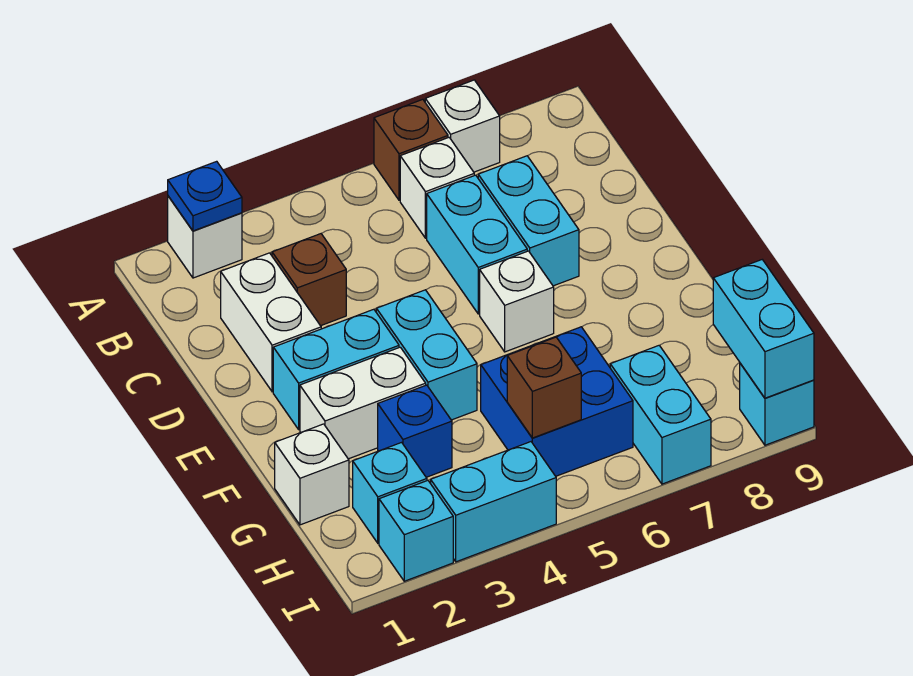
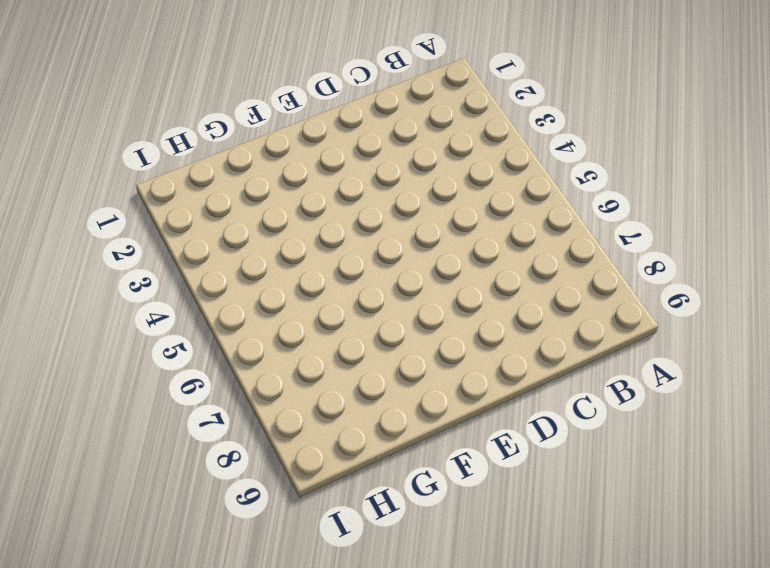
none -> white brick A2 level 1
none -> brown brick A6 level 1
none -> white brick A7 level 1

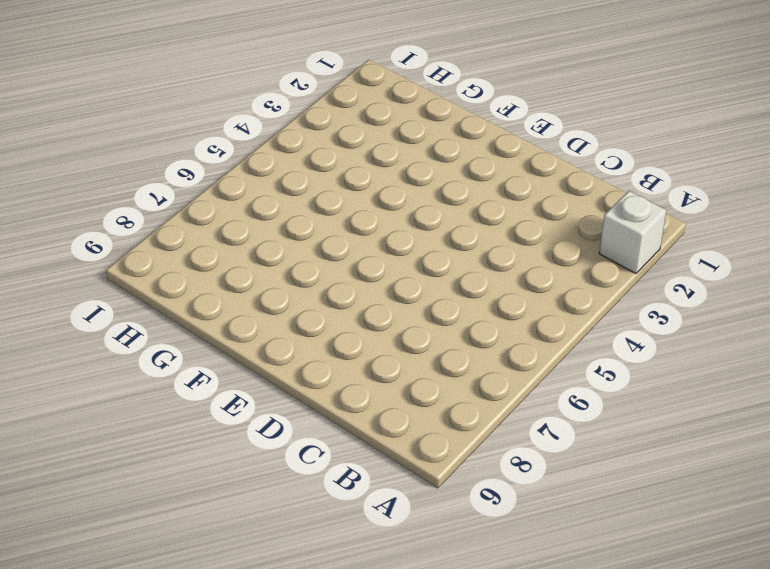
none -> brown brick A6 level 1
none -> white brick A7 level 1
none -> white brick B6 level 1

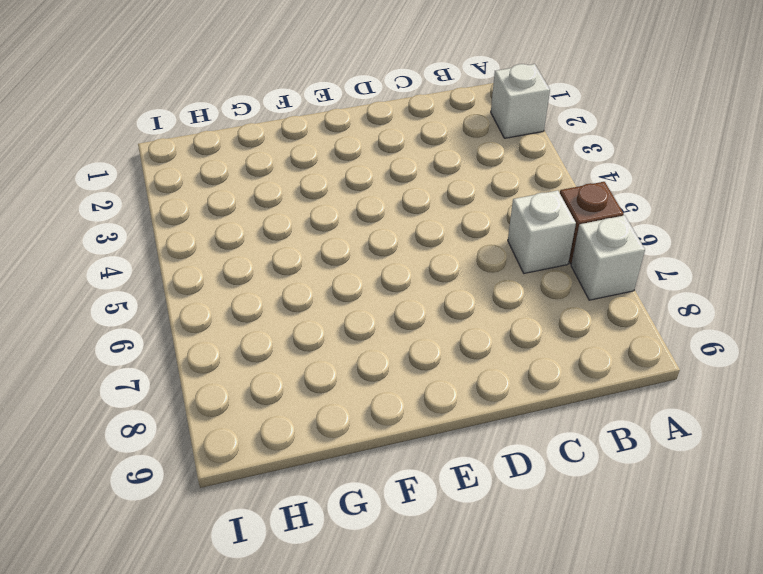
none -> white brick C2:D2 level 1
none -> brown brick C3 level 1
none -> cyan brick C6:D6 level 1

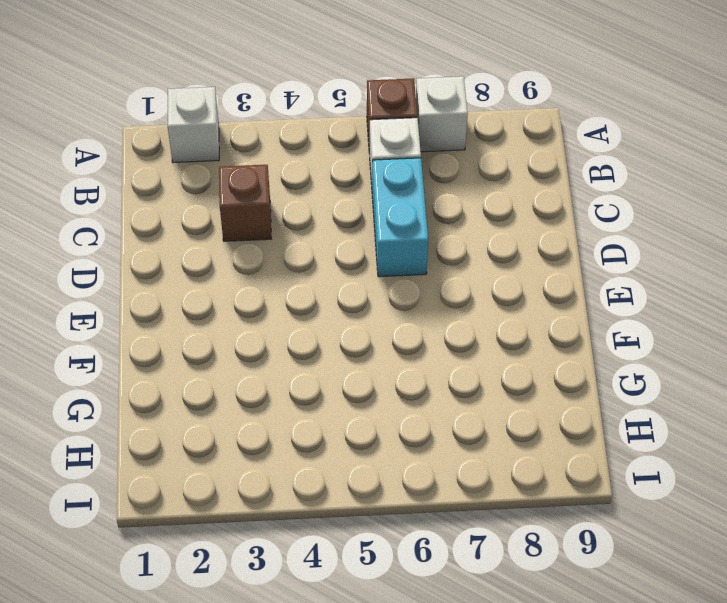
none -> white brick C2:D2 level 1
none -> cyan brick C7:D7 level 1
none -> cyan brick E2:E3 level 1

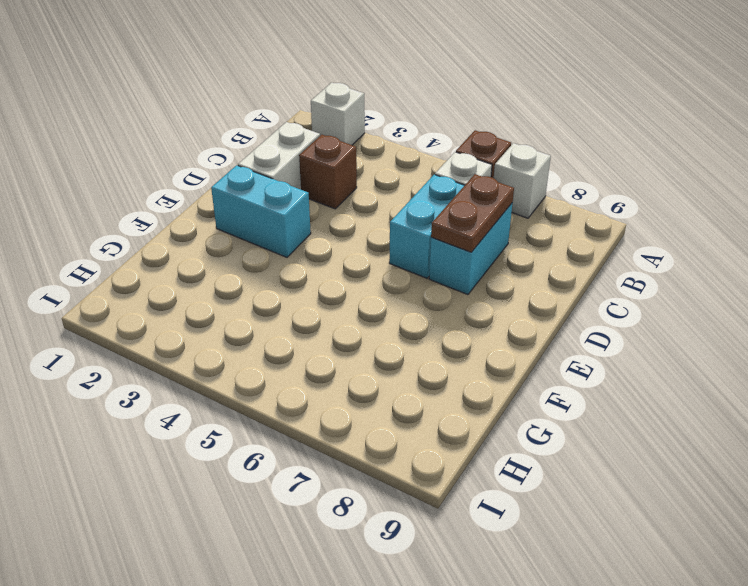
brown plate C7:D7 level 2 -> none
none -> cyan brick E4:F4 level 1
none -> white brick E6 level 1
none -> white brick F2:F3 level 1

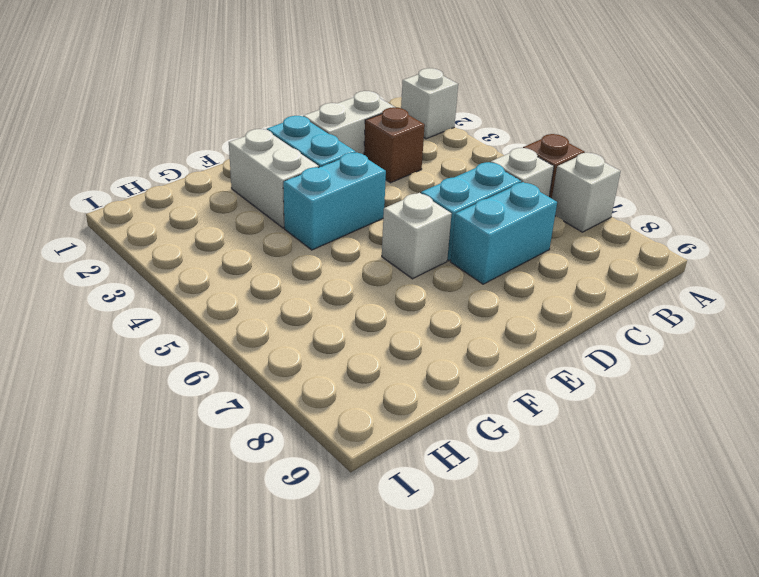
none -> white brick G1 level 1
none -> blue brick G3 level 1
none -> blue brick G5:H6 level 1

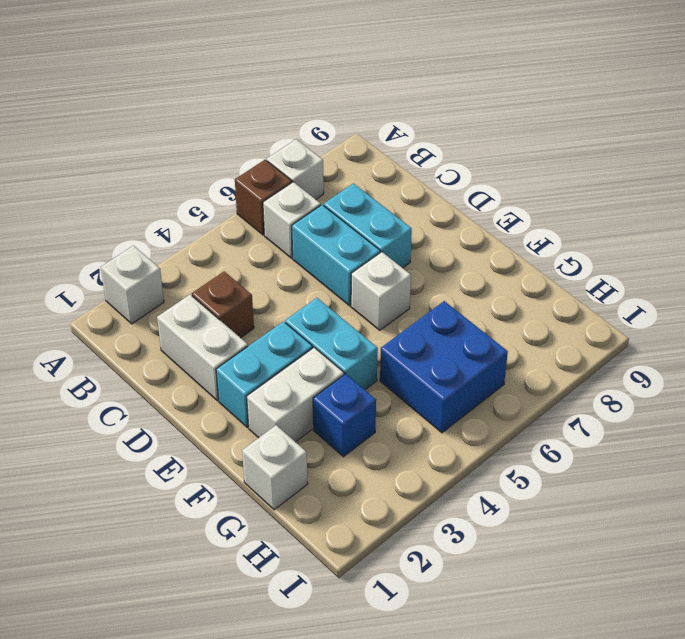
none -> cyan brick H2 level 1
none -> cyan brick H7:I7 level 1
none -> cyan brick I2 level 1

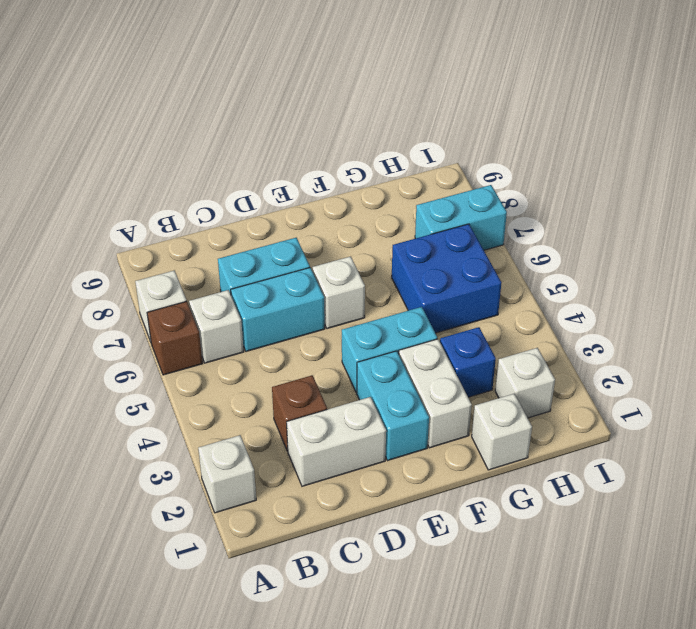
white brick H2 level 1 -> cyan brick H2 level 1
none -> cyan brick I2 level 1
none -> cyan brick I3:I4 level 1
none -> cyan brick I9 level 1

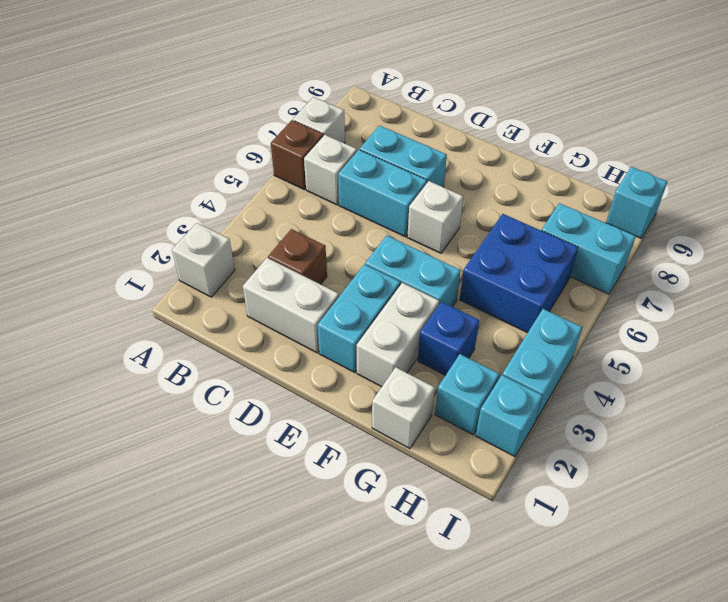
none -> blue plate A2 level 2
none -> brown brick H5 level 2
none -> cyan brick H9:I9 level 2

